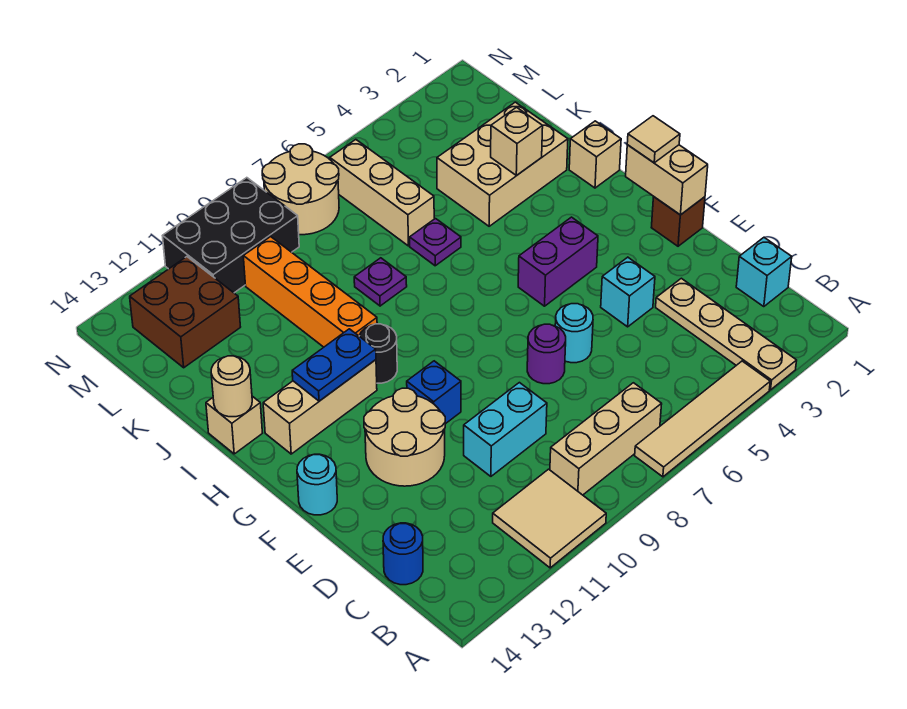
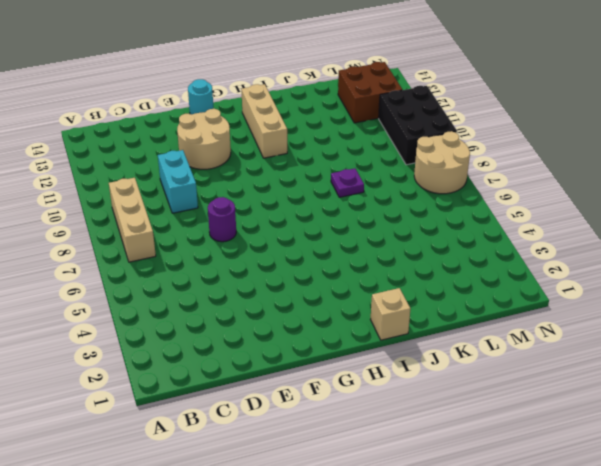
none -> tan plate A3:D3 level 1
none -> tan tile A4:A7 level 1
none -> tan tile A10:B11 level 1
none -> cyan brick C1 level 1

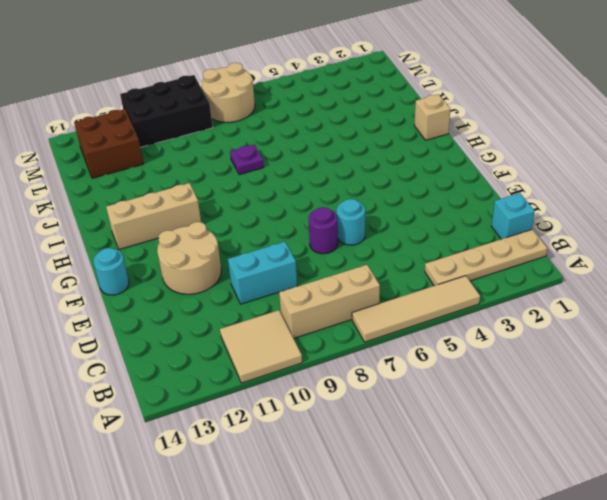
tan plate B1:B4 level 1 -> tan plate A3:D3 level 1
none -> blue round brick C14 level 1
none -> cyan brick E4 level 1
none -> brown brick F1 level 1
none -> blue brick F10 level 1

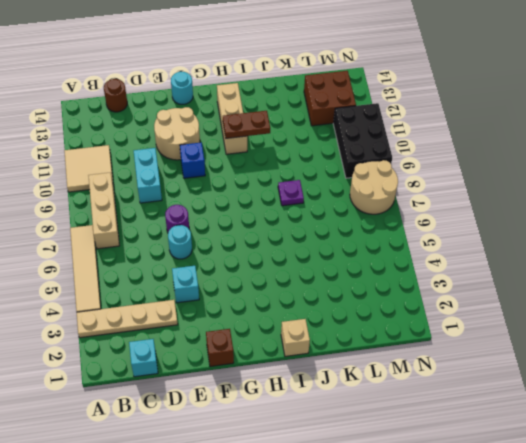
brown round brick C14 level 1 -> blue round brick C14 level 1
brown plate H11:I11 level 2 -> blue plate H11:H12 level 2
none -> purple brick G4:G5 level 1
none -> black round brick H10 level 1
none -> orange brick I10:L10 level 1
none -> tan brick I14 level 1

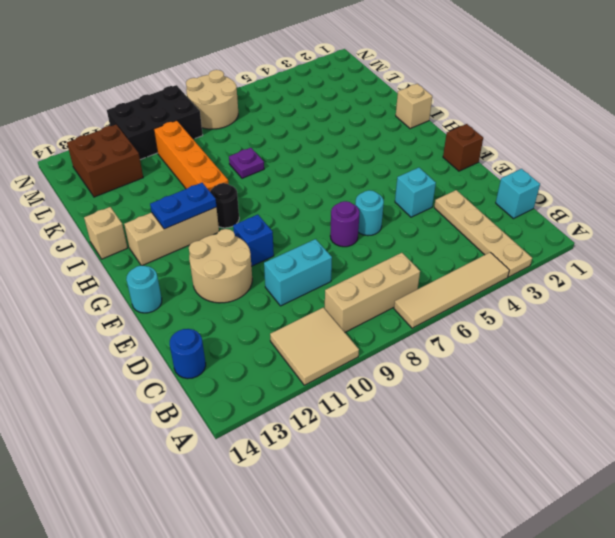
none -> purple brick G4:G5 level 1
none -> tan brick J2:K4 level 1
none -> purple plate J6 level 1
none -> tan brick K6:M6 level 1

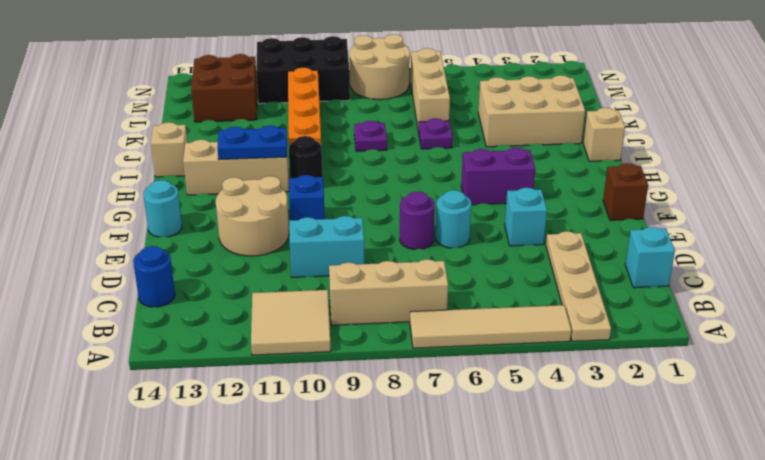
none -> tan brick F1:G1 level 2
none -> tan round brick I14 level 2
none -> tan brick J3 level 2
none -> tan tile G1 level 3

